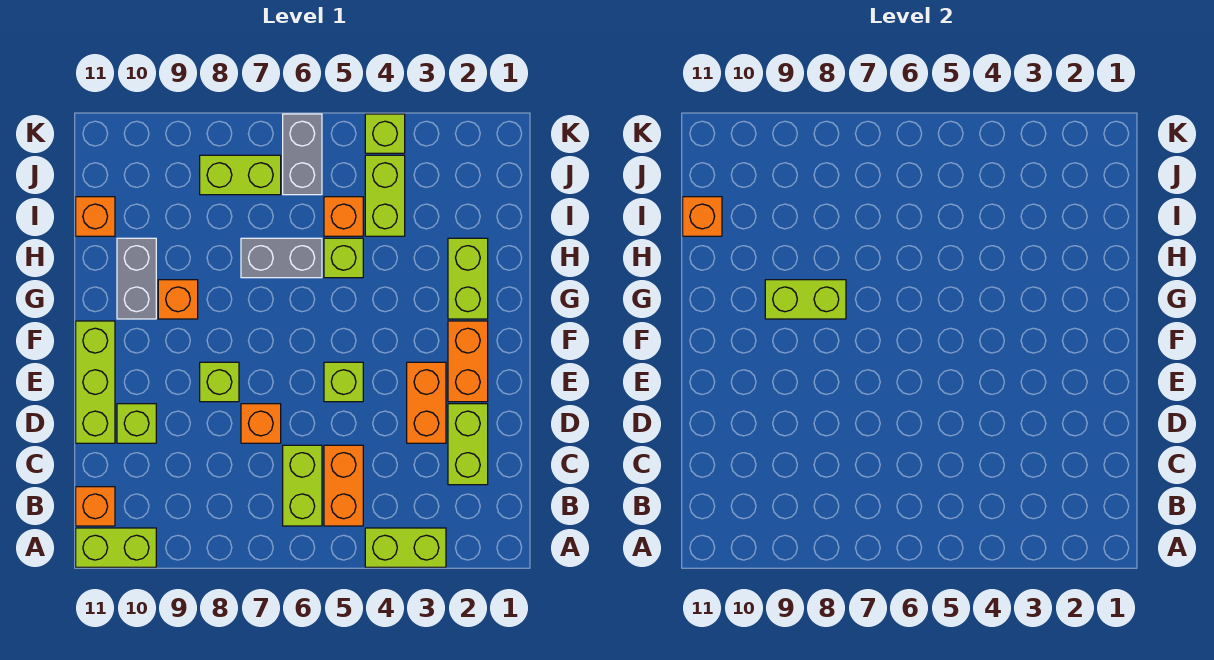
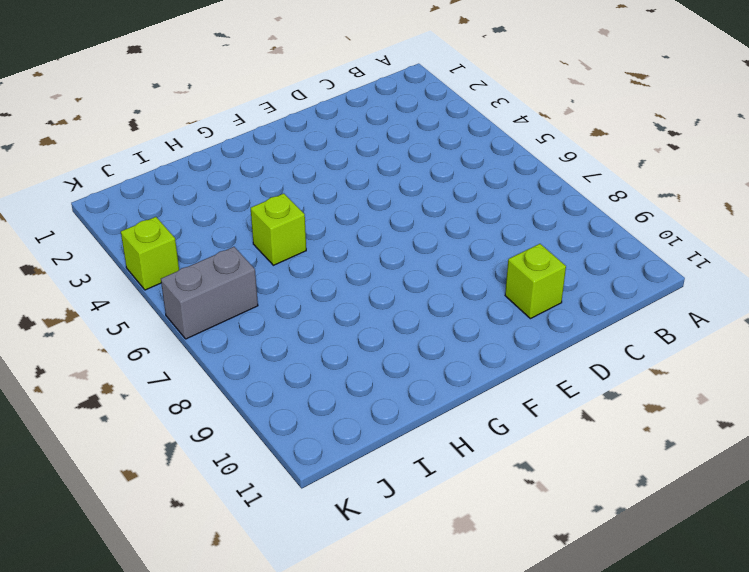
none -> lime brick A3:A4 level 1
none -> lime brick A10:A11 level 1
none -> orange brick B5:C5 level 1

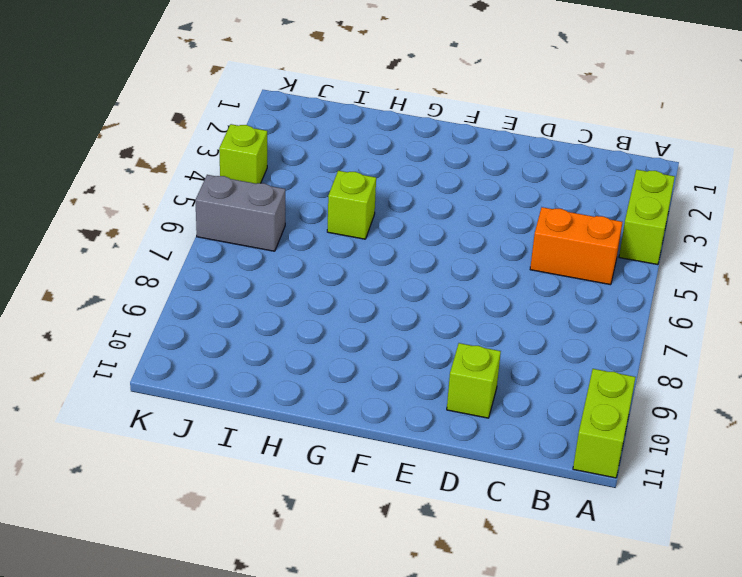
none -> lime brick B6:C6 level 1
none -> orange brick B11 level 1
none -> lime brick C2:D2 level 1

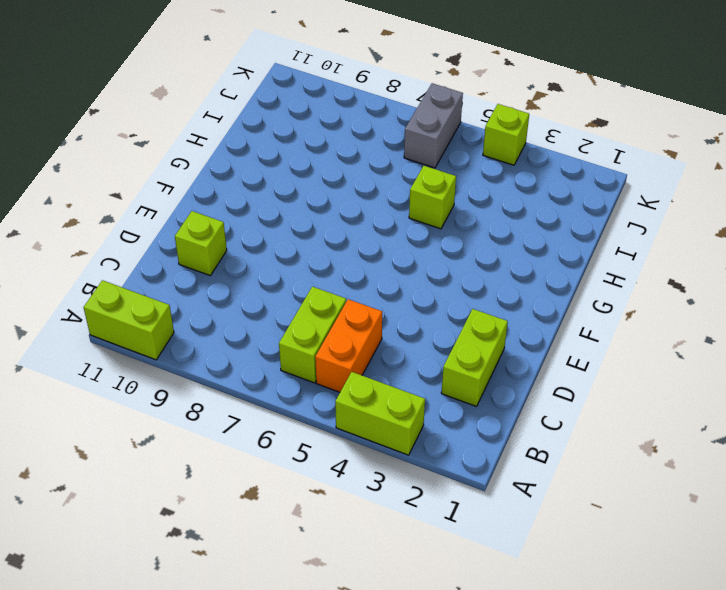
none -> orange brick B11 level 1
none -> orange brick D3:E3 level 1
none -> orange brick D7 level 1

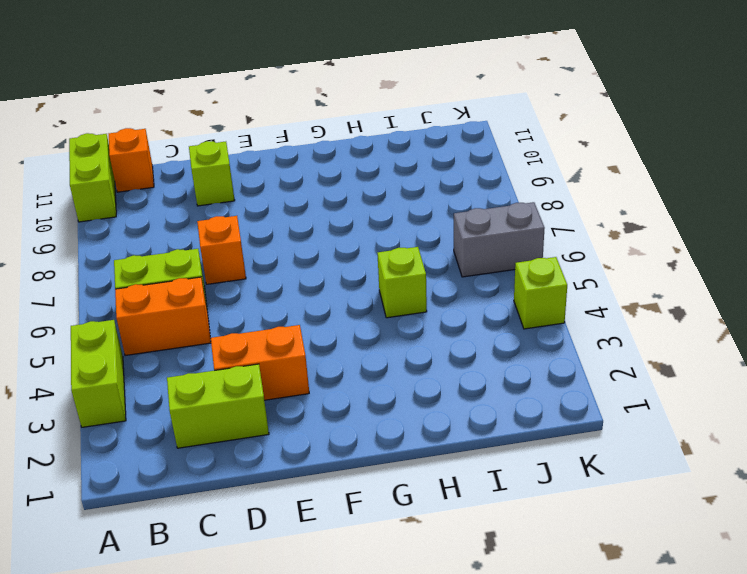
none -> lime brick D11:F11 level 1
none -> orange brick E2:F2 level 1
none -> lime brick E5 level 1

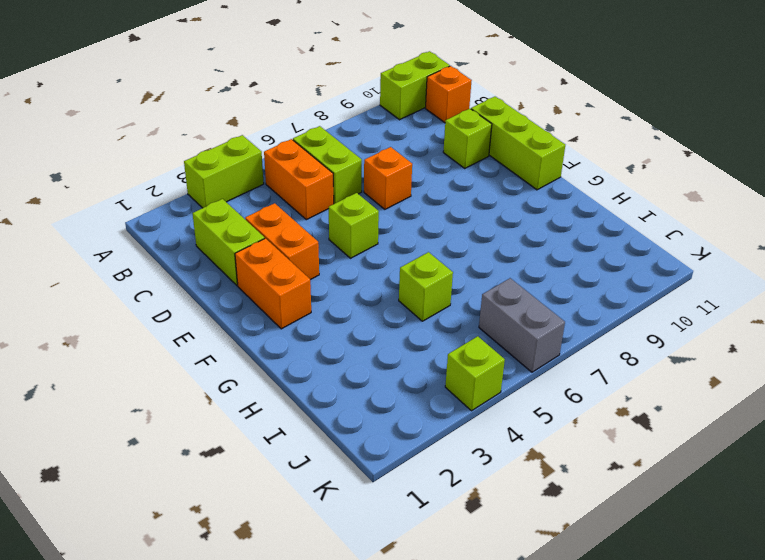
none -> lime brick E8 level 1
none -> lime brick G2:H2 level 1
none -> orange brick G9 level 1

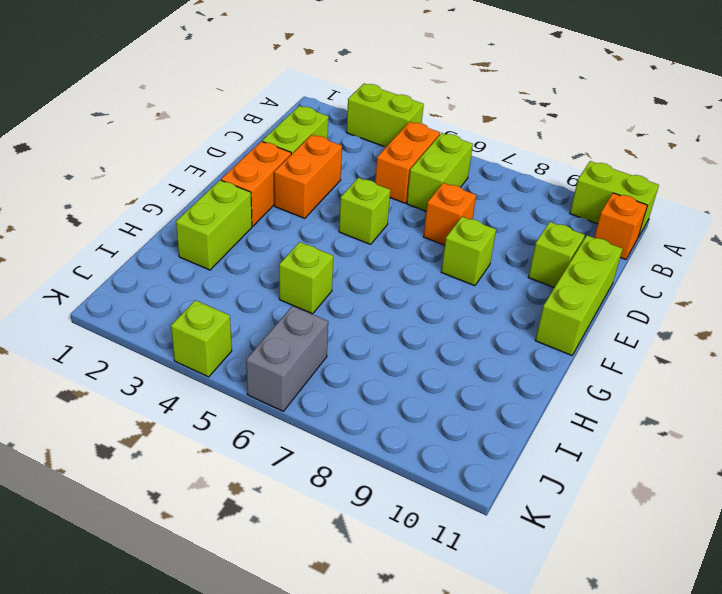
none -> orange brick G9 level 1
none -> grey brick G10:H10 level 1
none -> grey brick H6:H7 level 1

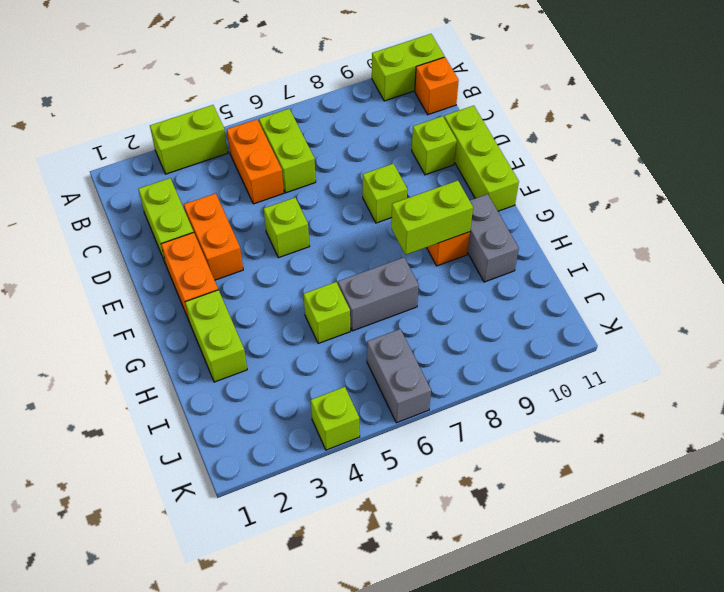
none -> orange brick D7 level 1
none -> lime brick I4:J4 level 1
none -> orange brick I5 level 1

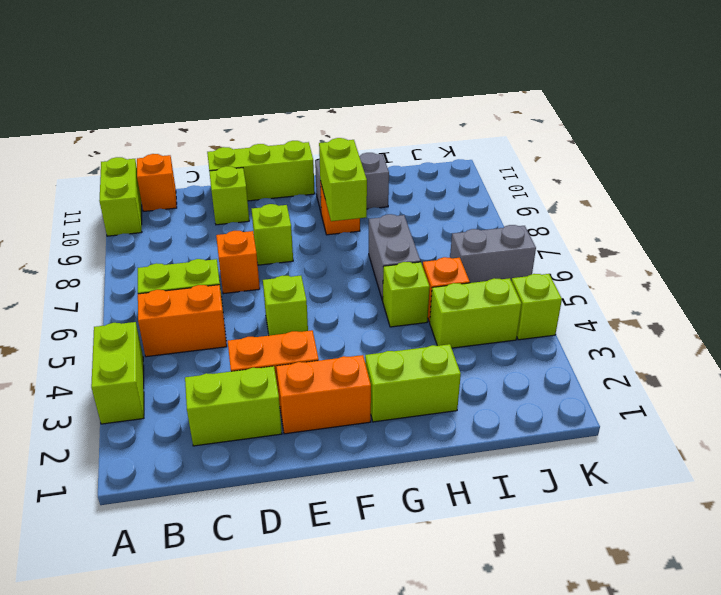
none -> orange brick I11 level 1
none -> lime brick J7:J8 level 1
none -> orange brick I11 level 2

